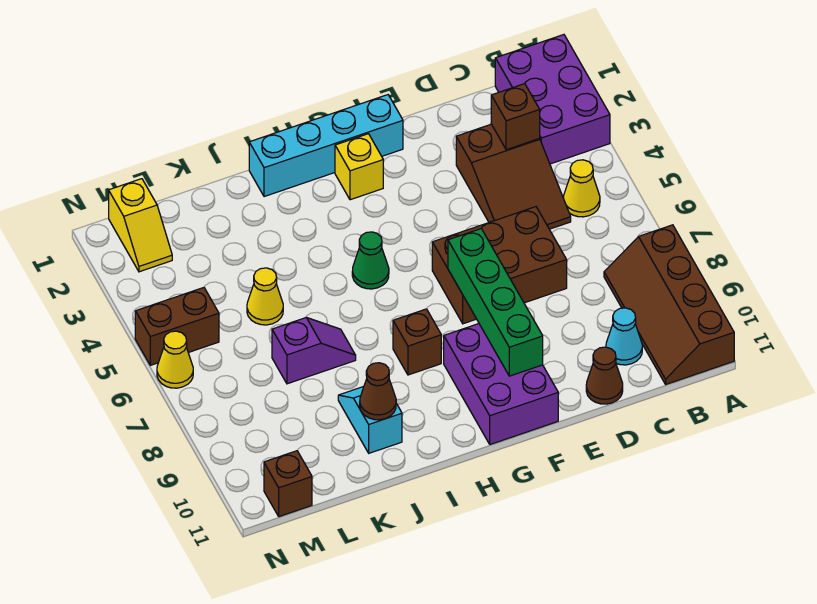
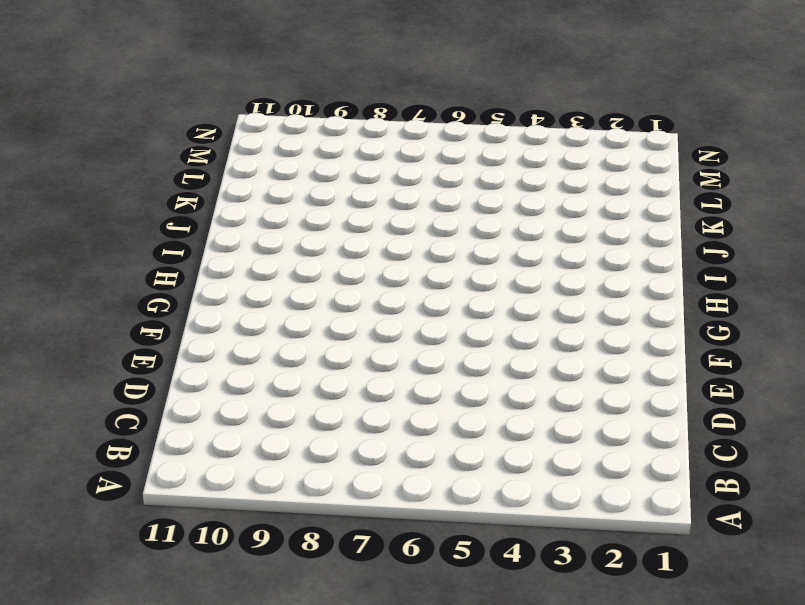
none -> purple brick A1:B3 level 1
none -> brown slope A8:B11 level 1 top A
none -> yellow cone B5 level 1

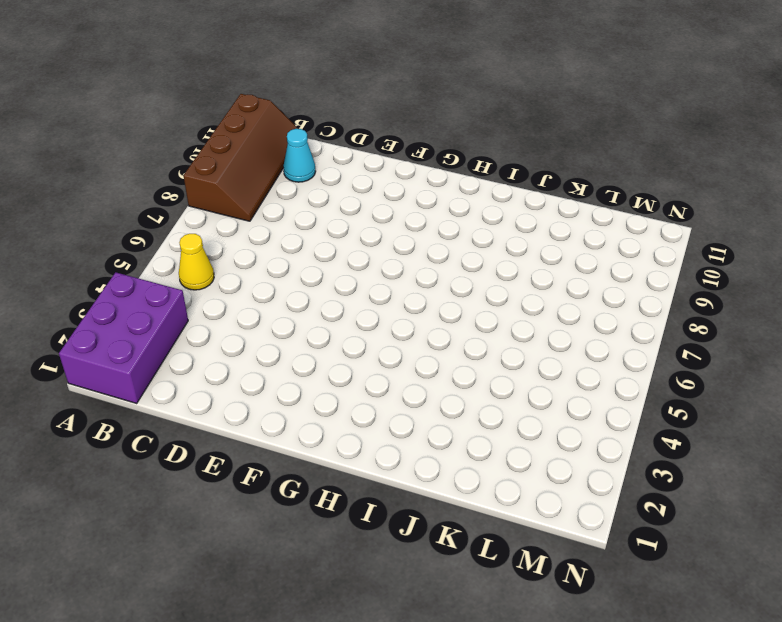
none -> brown slope C3:D5 level 1 top 3
none -> brown brick D6:F7 level 1
none -> brown cone D11 level 1

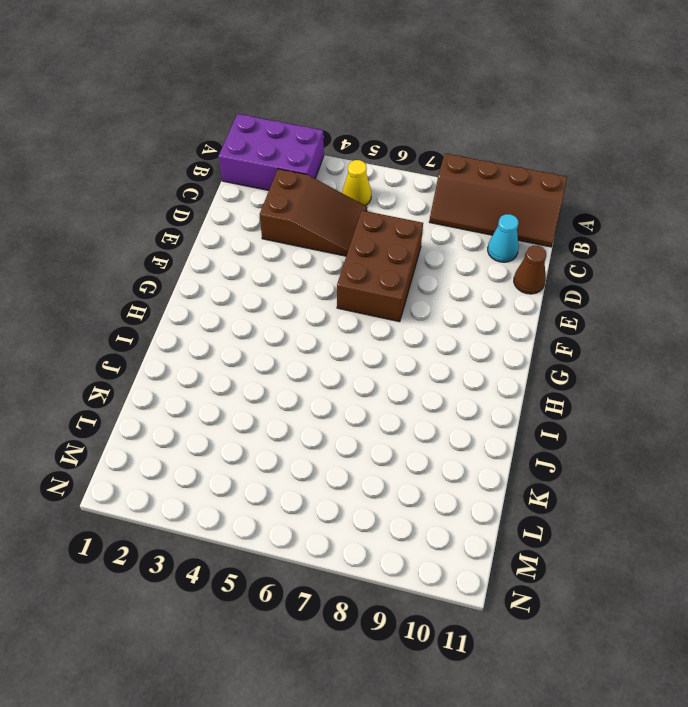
none -> cyan brick F1:I1 level 1
none -> purple brick F9:G11 level 1
none -> yellow brick G2 level 1

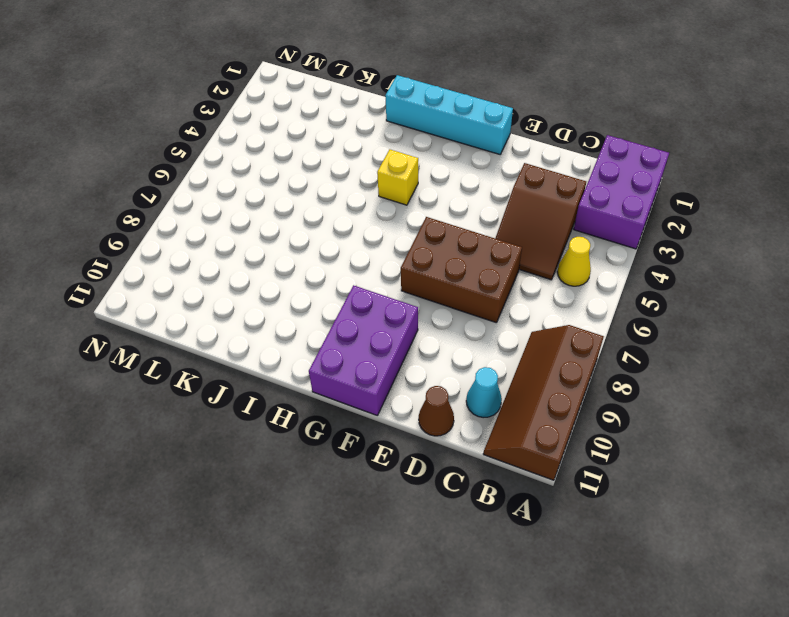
yellow brick H4 level 1 -> yellow brick G2 level 1
none -> green cone H5 level 1
none -> brown brick H8 level 1
none -> purple slope J7:K7 level 1 top K

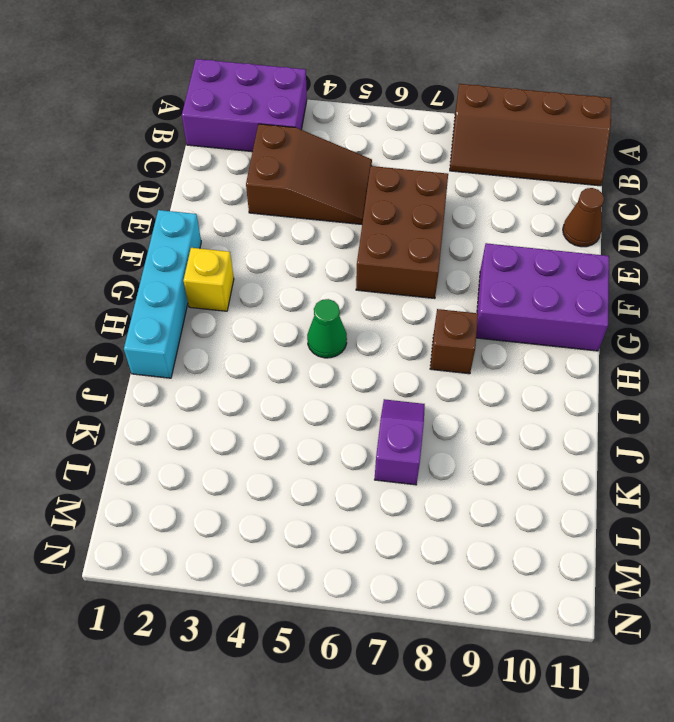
none -> yellow cone B5 level 1
none -> cyan cone C10 level 1
none -> cyan slope J9:J10 level 1 top 10

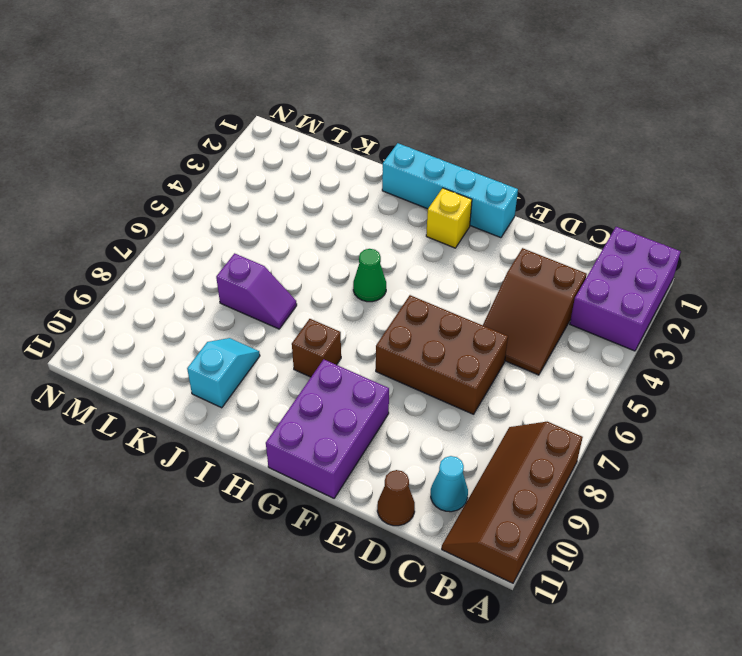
none -> yellow cone B5 level 1
none -> yellow cone K5 level 1
none -> yellow slope M1:M2 level 1 top 1

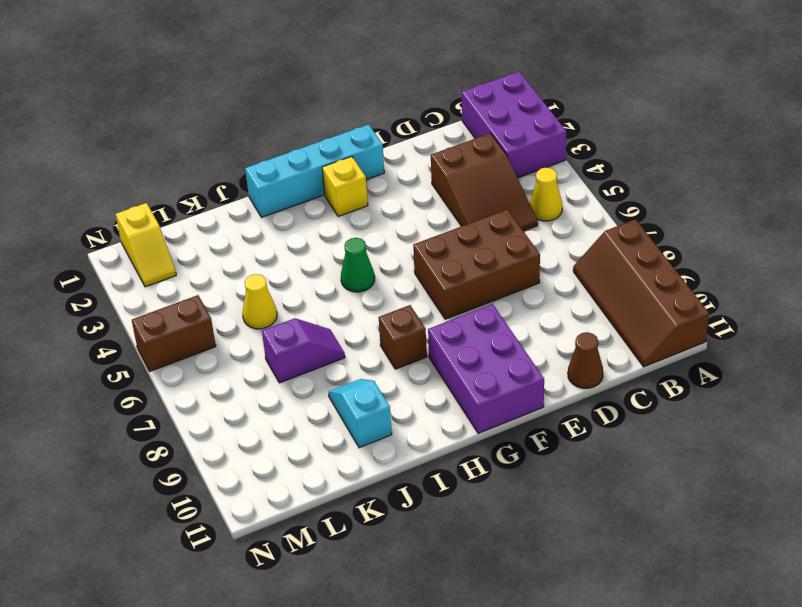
none -> cyan cone C10 level 1
none -> brown brick M11 level 1
none -> yellow cone N6 level 1

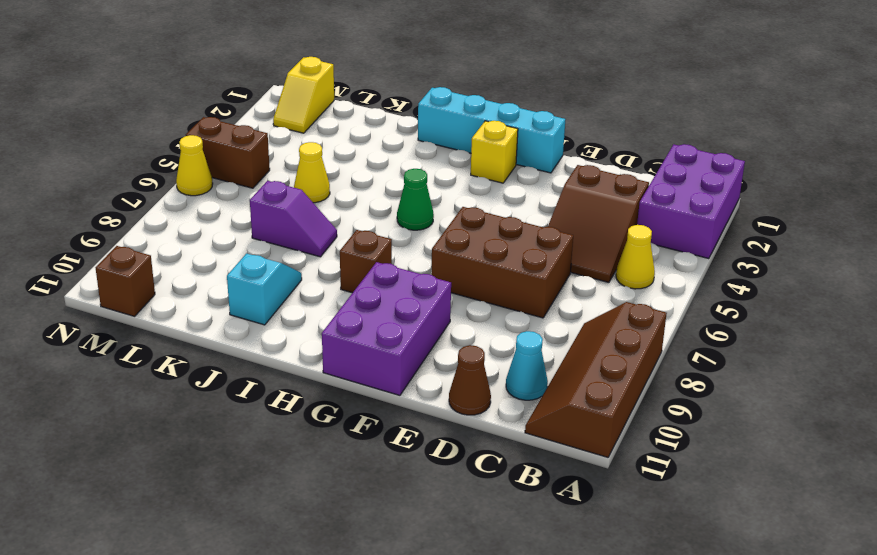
none -> brown brick C3 level 2
none -> green brick F7:F10 level 2
none -> brown cone J10 level 2

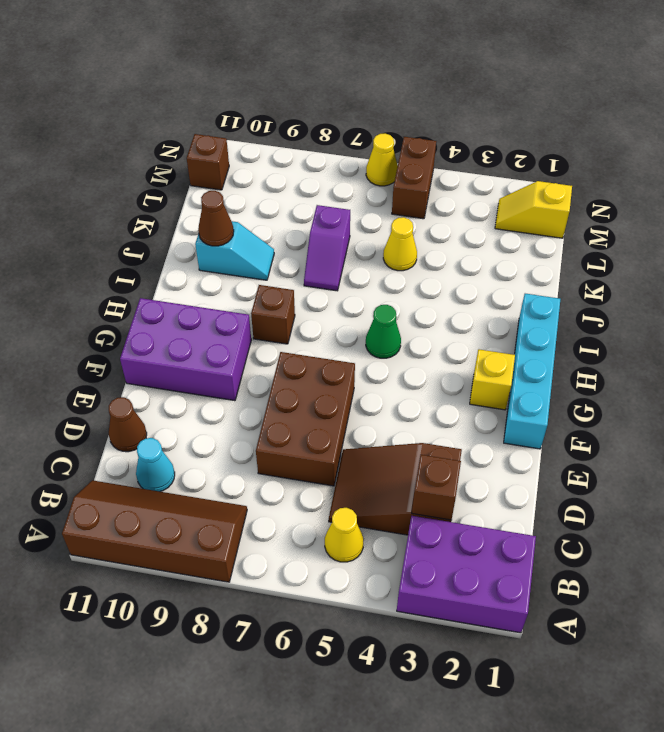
none -> green brick F7:F10 level 2

